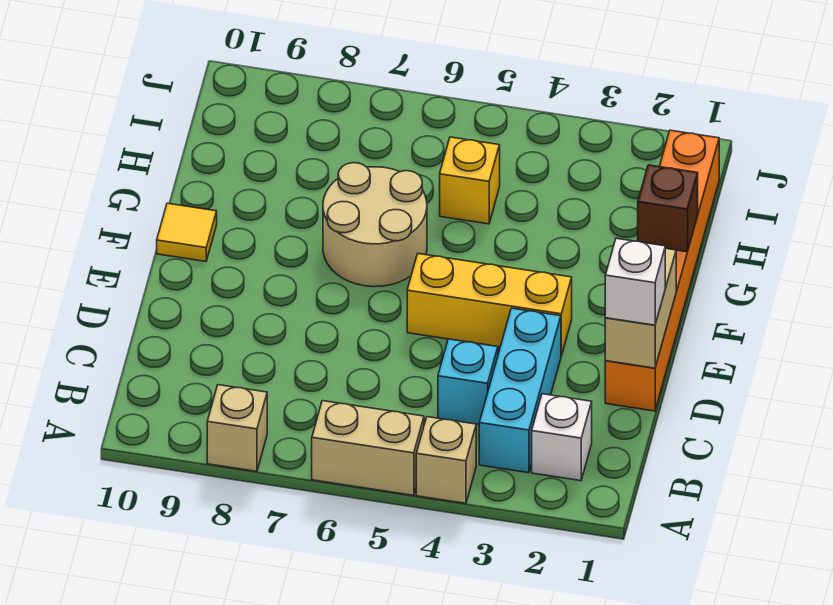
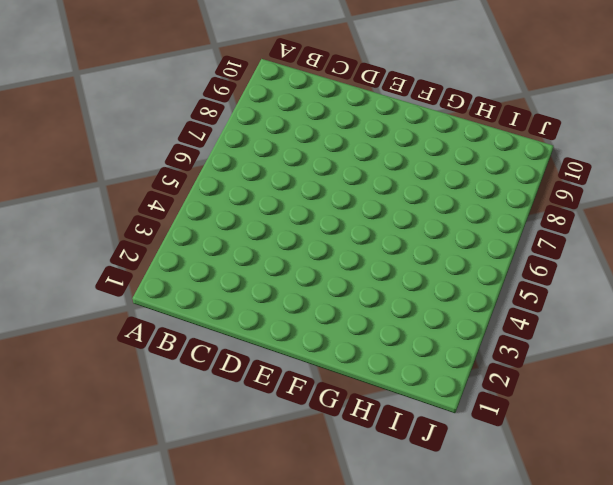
none -> tan brick A4 level 1
none -> tan brick A5:A6 level 1
none -> tan brick A8 level 1

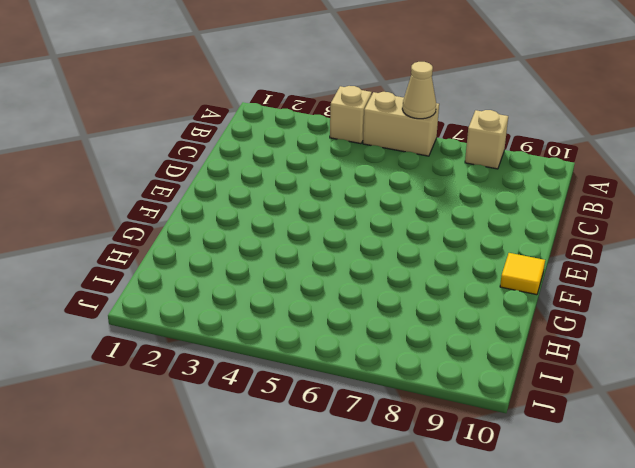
tan cone A6 level 2 -> none
none -> white brick B2 level 1
none -> cyan brick B3:D3 level 1
none -> cyan brick C4 level 1

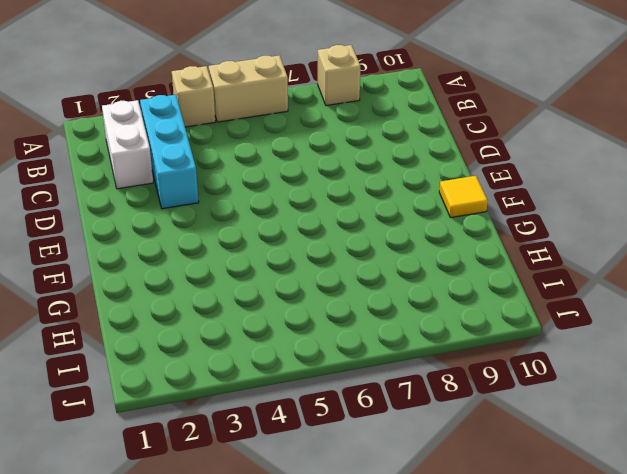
white brick B2:C2 level 1 -> white brick B2 level 1
none -> cyan brick C4 level 1
none -> orange brick D1:I1 level 1
none -> yellow brick E3:E5 level 1

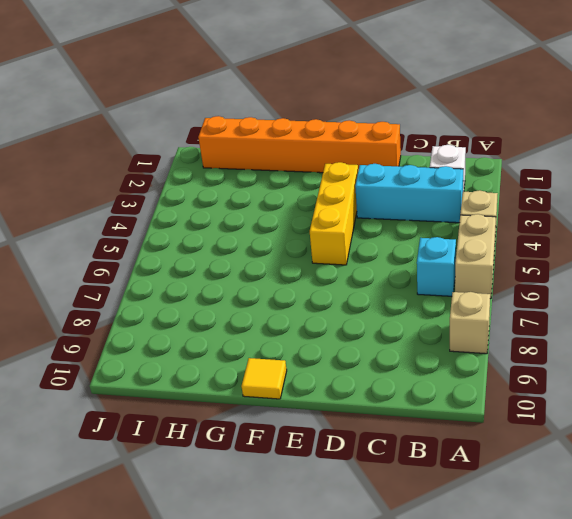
cyan brick B6 level 1 -> cyan brick C4 level 1
none -> tan round brick F6:G7 level 1
none -> yellow brick H5 level 1
none -> tan brick D1:E1 level 2

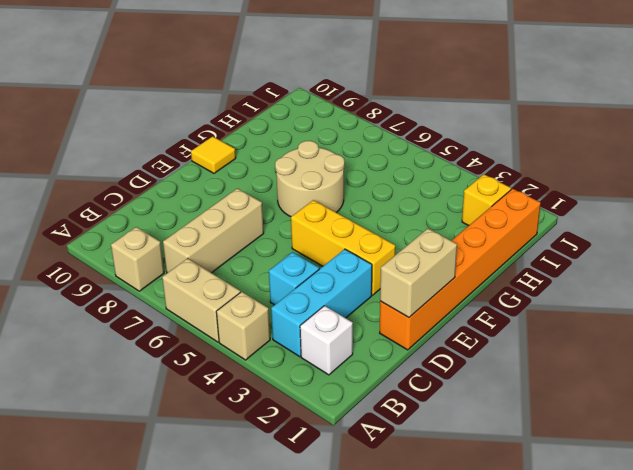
tan brick B7:D7 level 1 -> none
yellow brick I2 level 1 -> yellow brick H5 level 1
none -> brown brick G1 level 2
none -> white brick D1 level 3

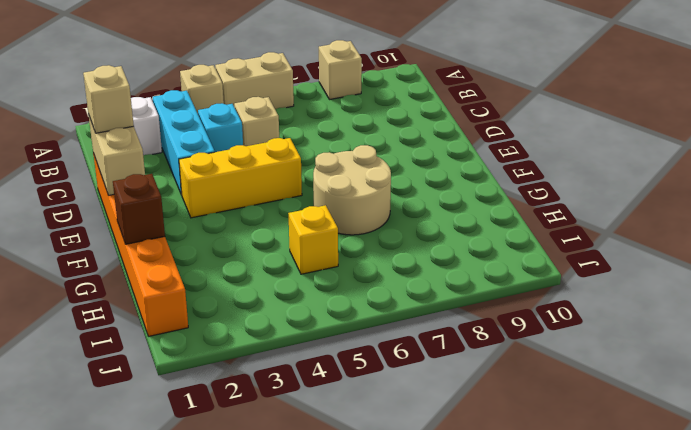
tan brick C5 level 1 -> none
tan brick D1 level 3 -> white brick D1 level 3
none -> yellow tile F10 level 1

